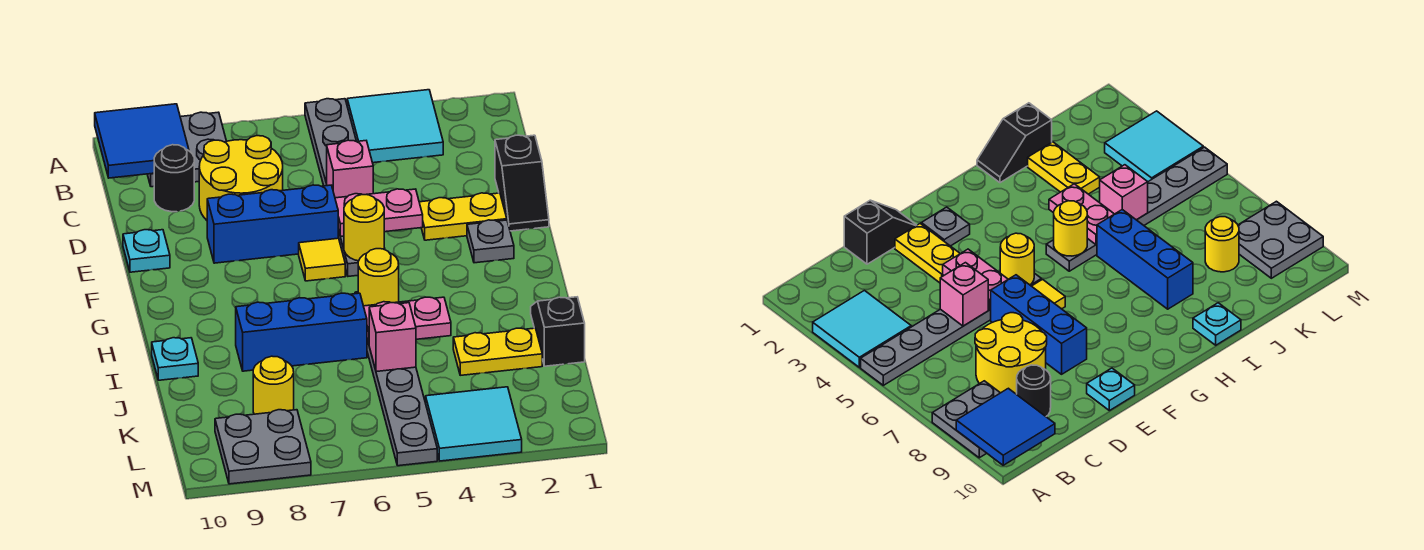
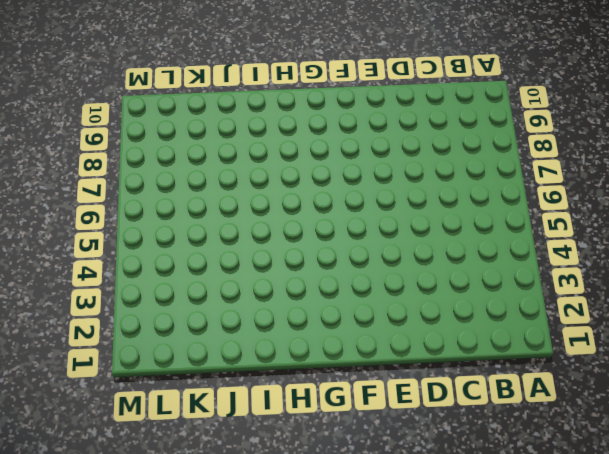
none -> cyan tile A3:B4 level 1
none -> grey plate A5:F5 level 1
none -> grey plate A8:B9 level 1

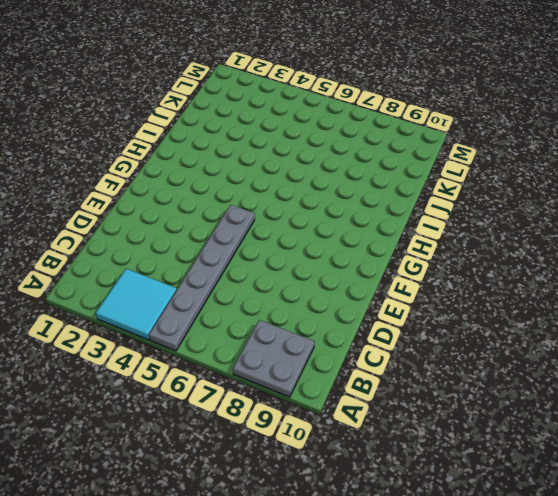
none -> yellow round brick C7:D8 level 1
none -> black round brick C9 level 1
none -> black slope D1:E1 level 1 top D

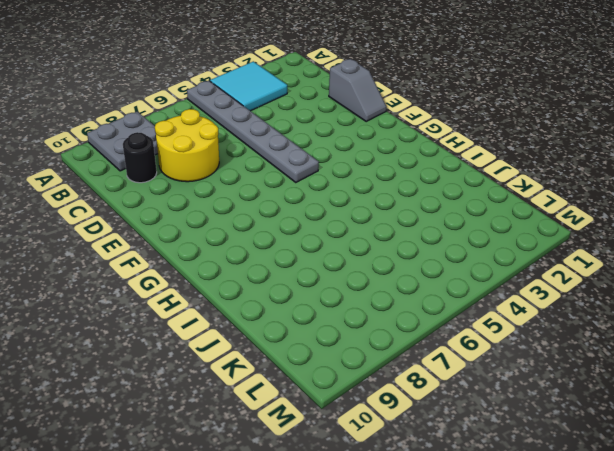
grey slope D1:E1 level 1 top D -> black slope D1:E1 level 1 top D
none -> yellow plate E2:E3 level 1
none -> blue brick E6:E8 level 1
none -> cyan plate E10 level 1

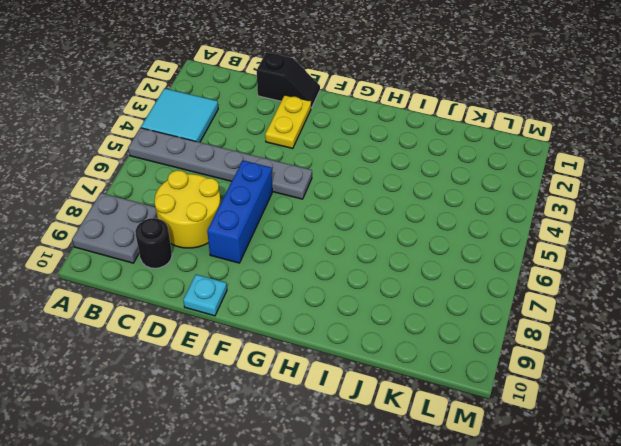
none -> grey plate F2 level 1
none -> yellow tile F6 level 1
none -> grey plate H5:M5 level 1

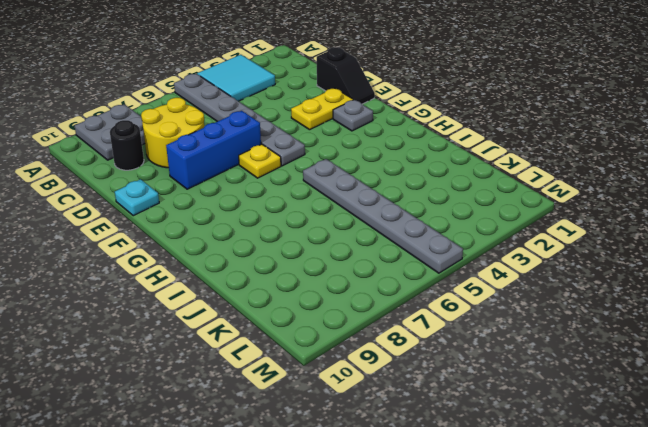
yellow plate F6 level 1 -> yellow tile F6 level 1
none -> black slope I1:J1 level 1 top J
none -> blue brick I6:I8 level 1
none -> cyan plate I10 level 1

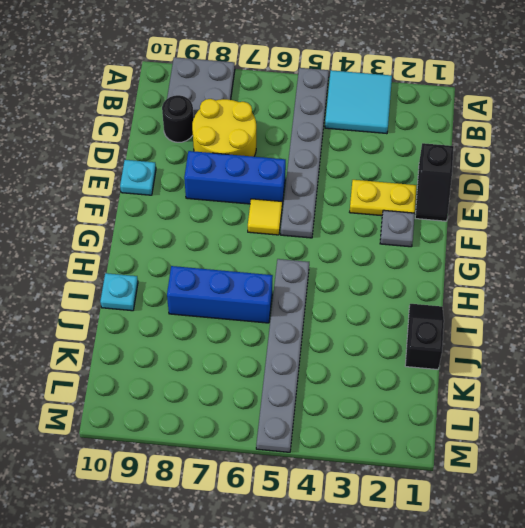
none -> yellow plate J2:J3 level 1
none -> yellow round brick K8 level 1
none -> cyan tile L3:M4 level 1

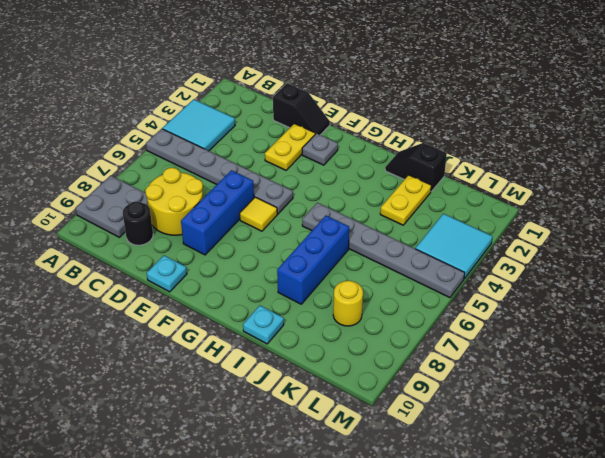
none -> grey plate L8:M9 level 1
none -> blue tile A9:B10 level 2
none -> pink brick D5 level 2

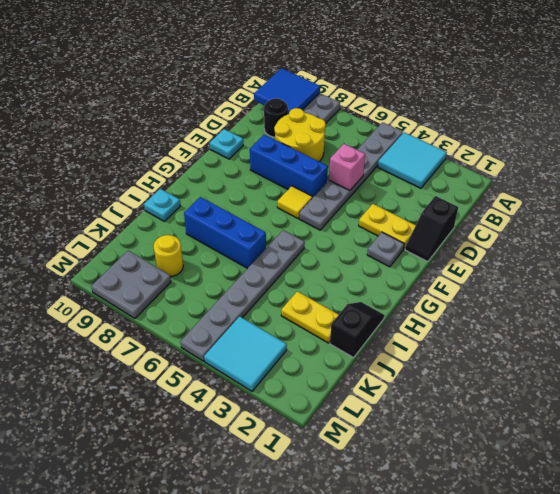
none -> pink plate E4:E5 level 2
none -> yellow round brick F5 level 2
none -> yellow round brick H5 level 2

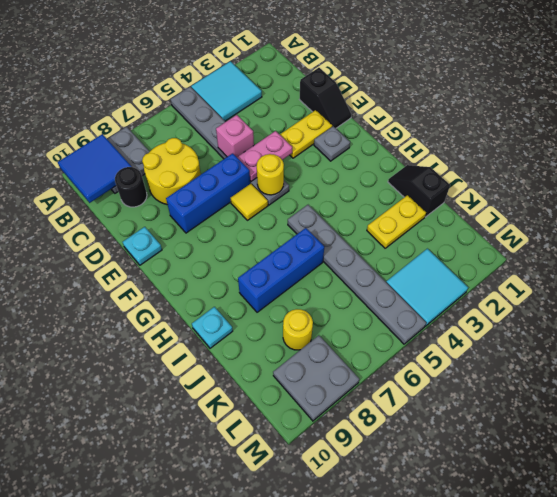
none -> yellow round brick H5 level 2
none -> pink plate I4:I5 level 2
none -> pink brick J5 level 2

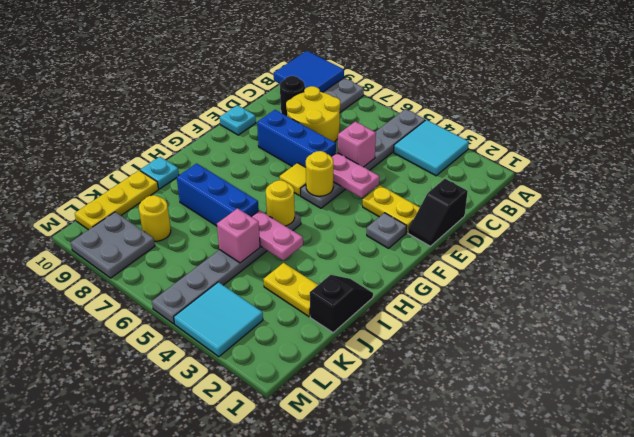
yellow plate J10:L10 level 1 -> none

